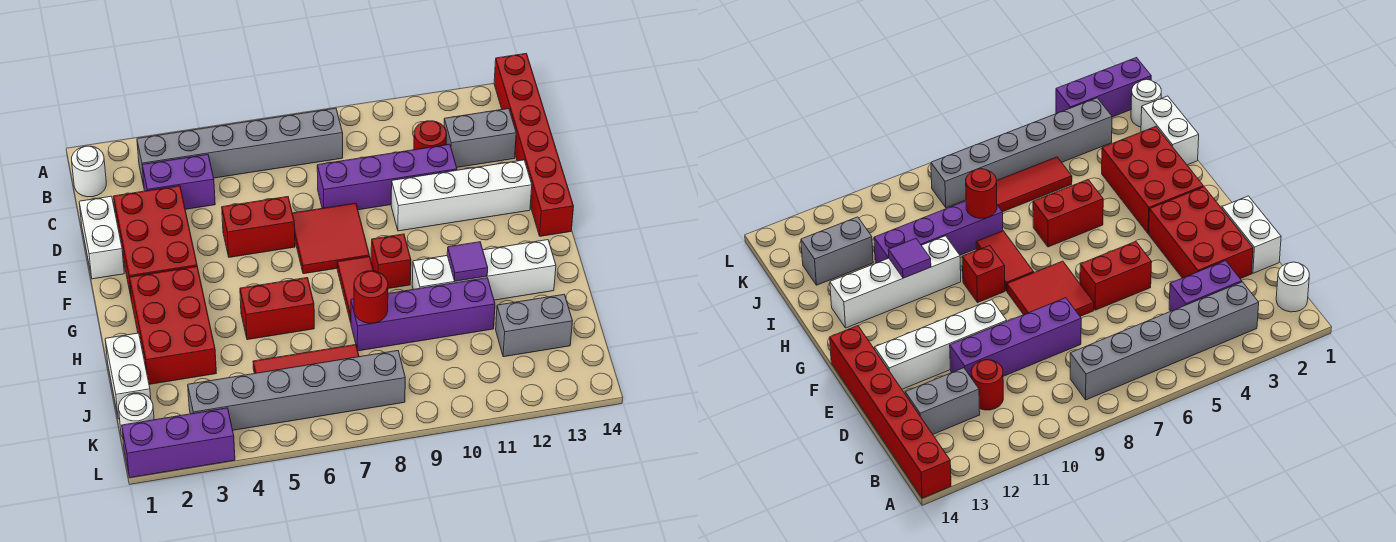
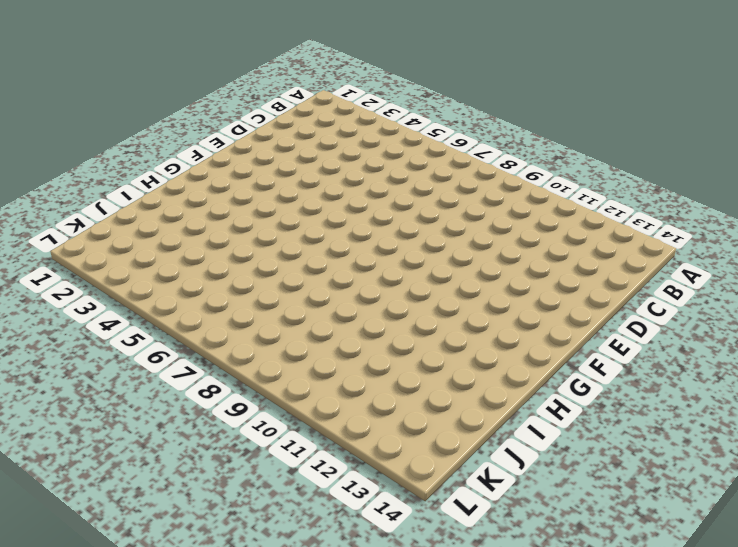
none -> red brick A14:F14 level 1
none -> white round brick B1 level 1
none -> grey brick B3:B8 level 1

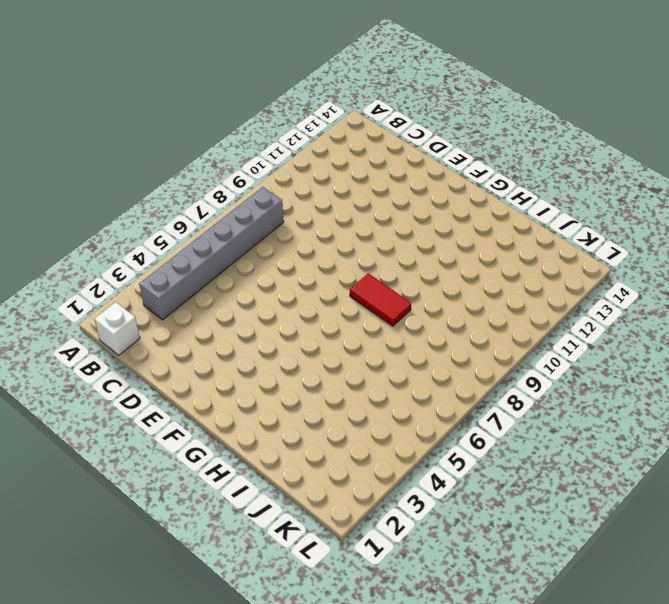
white brick B1 level 1 -> white round brick B1 level 1
none -> red brick A14:F14 level 1
none -> purple brick C3:C4 level 1
none -> red round brick C11 level 1

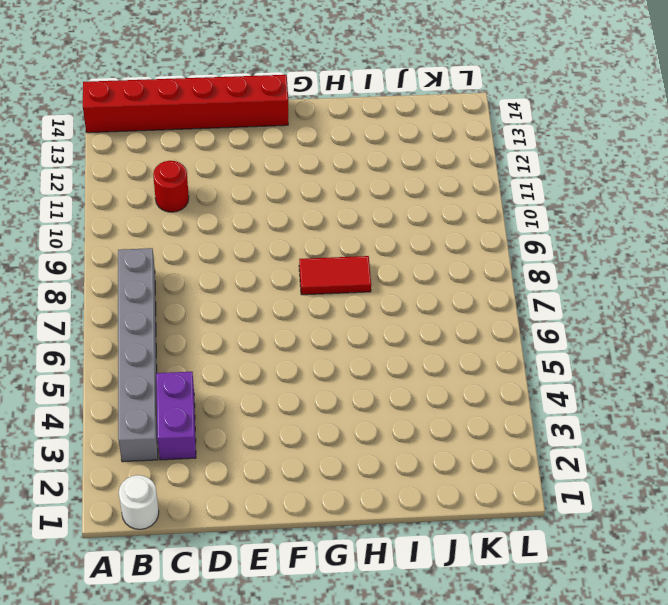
none -> grey brick C12:C13 level 1
none -> white brick D1:E1 level 1
none -> red brick D2:F3 level 1

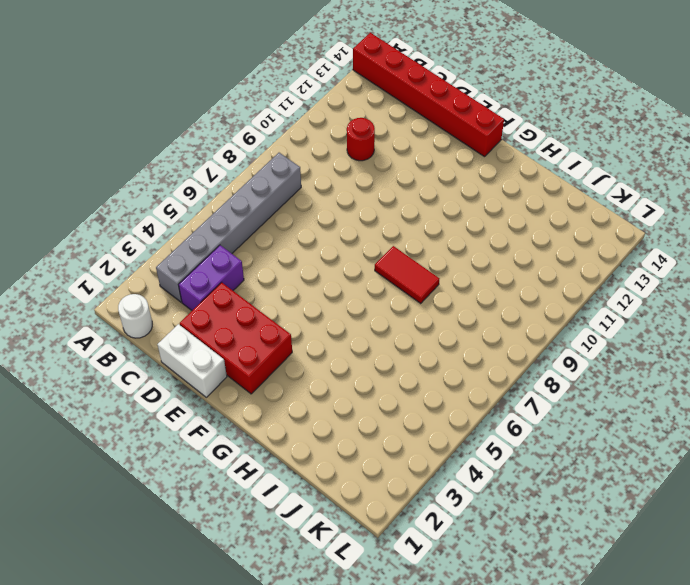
none -> grey brick C12:C13 level 1
none -> purple brick D8:D11 level 1
none -> red brick E5:E6 level 1

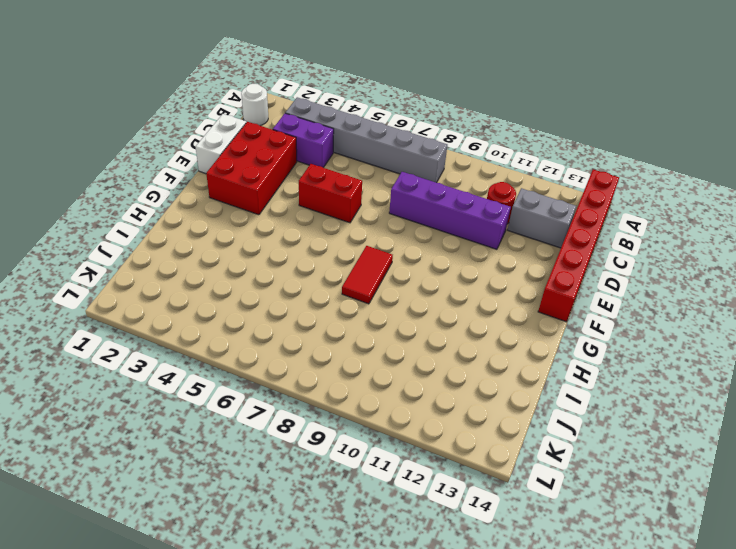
none -> red tile E7:F8 level 1
none -> white brick E10:E13 level 1
none -> red brick G2:I3 level 1

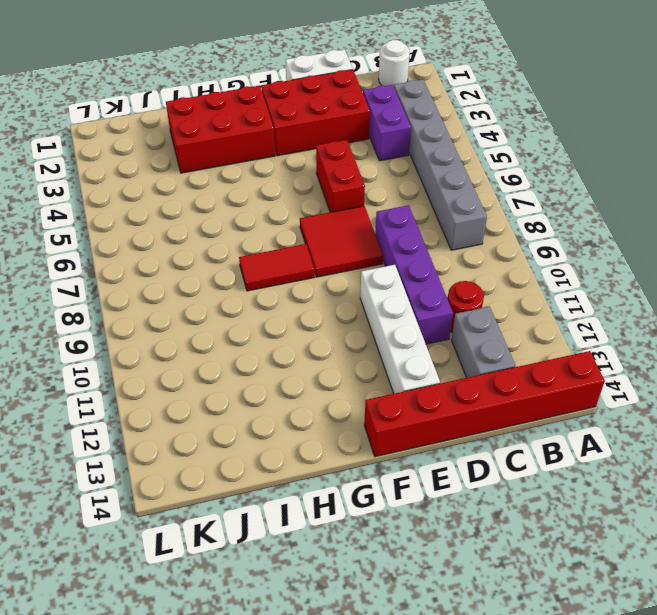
none -> red brick G9 level 1
none -> red brick H5:H6 level 1
none -> white brick H10:H13 level 1

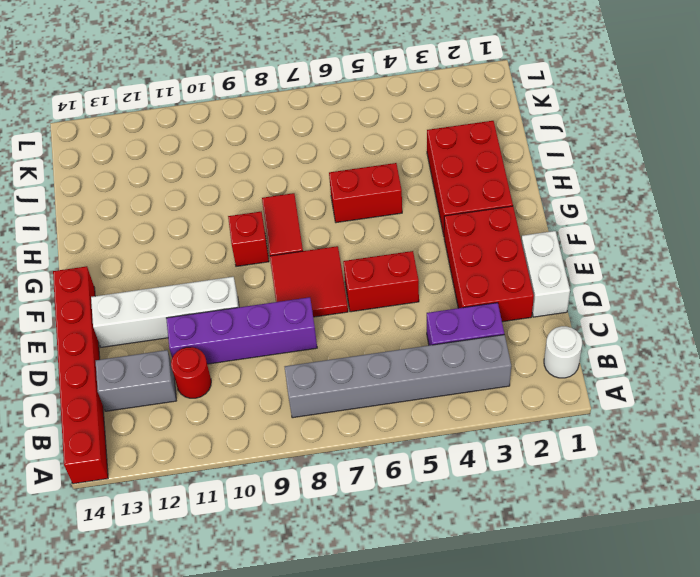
none -> white brick H10:H13 level 1
none -> white brick I1:J1 level 1
none -> purple brick I8:I11 level 1

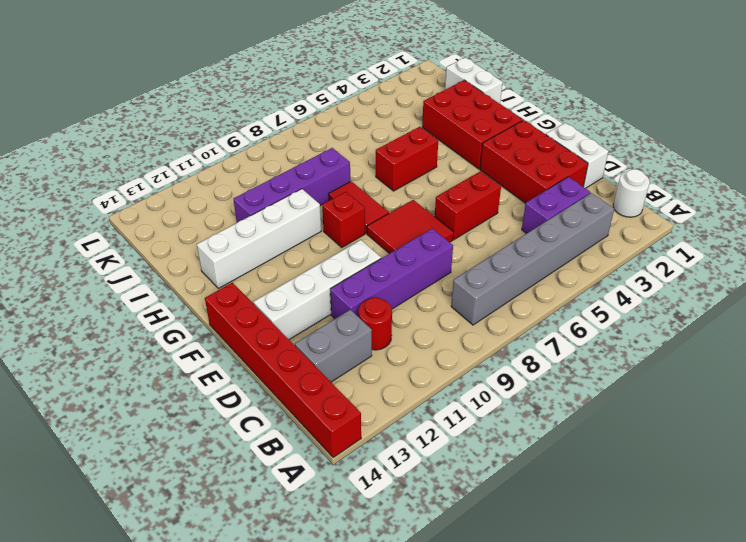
none -> red tile J5:J7 level 1
none -> grey brick J12:J13 level 1
none -> white round brick K1 level 1

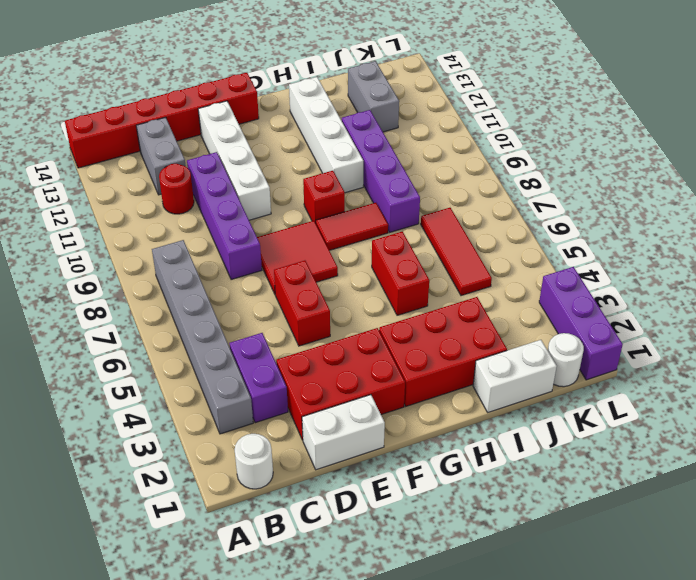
none -> grey brick K3:K8 level 1
none -> purple tile H11 level 2
none -> red round brick I8 level 2

